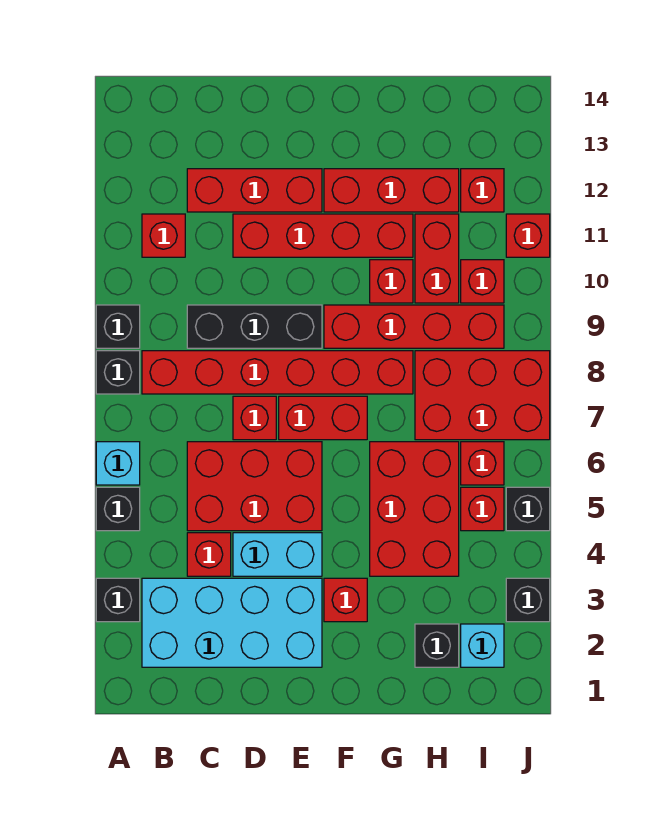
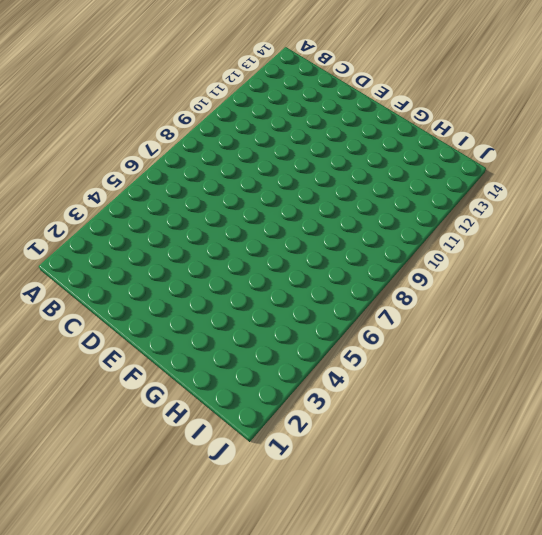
none -> black brick A3 level 1
none -> black brick A5 level 1
none -> cyan brick A6 level 1
none -> black brick A8 level 1

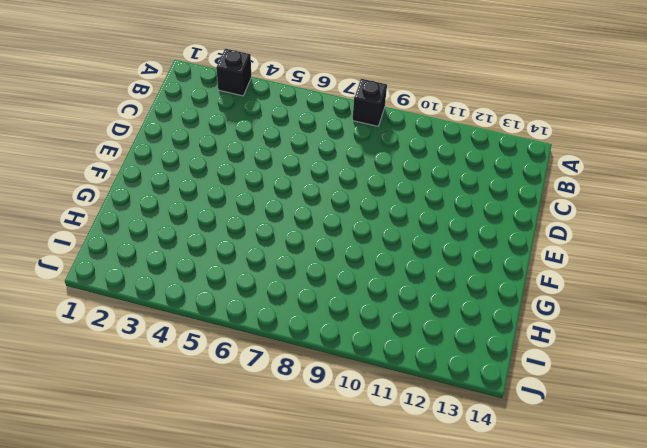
none -> black brick A5 level 1
none -> cyan brick A6 level 1
none -> black brick A9 level 1
none -> cyan brick B2:E3 level 1

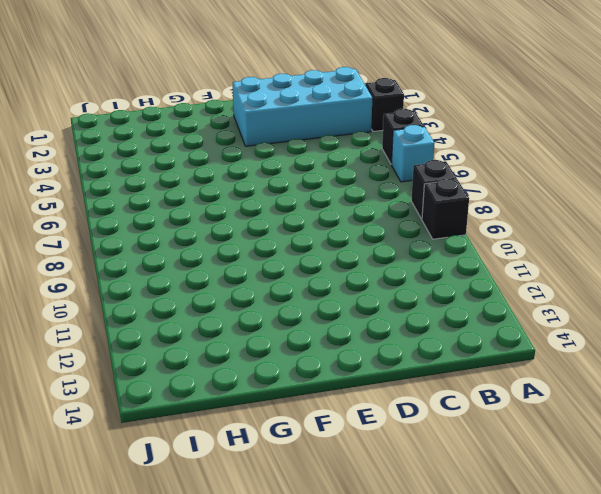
none -> red brick B8:G8 level 1
none -> red brick B11 level 1
none -> red brick C4 level 1
none -> red brick C5:E6 level 1

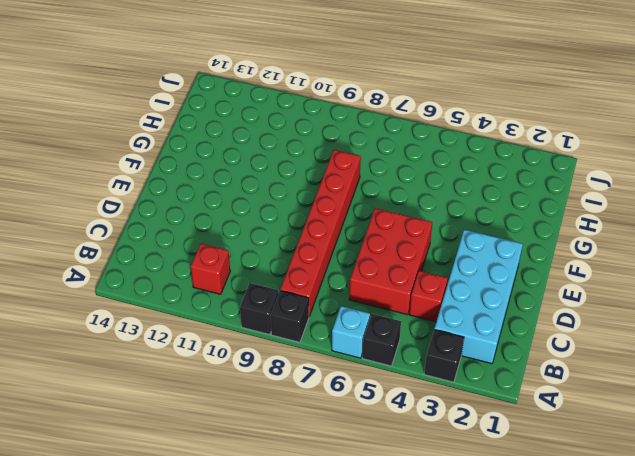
none -> black brick C9:E9 level 1
none -> red brick C12:E12 level 1
none -> cyan brick D4:E4 level 1
none -> red brick D7 level 1

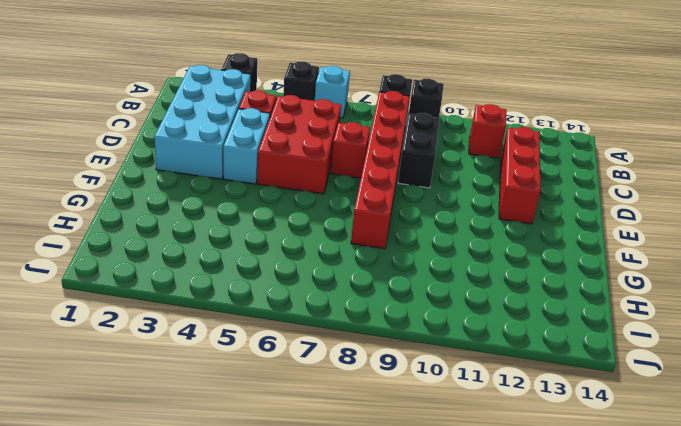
black brick C9:D9 level 1 -> black brick C9:E9 level 1
none -> red brick D11:G11 level 1
none -> red brick E7:F7 level 1
none -> red brick F3 level 1
none -> red brick F9:I9 level 1

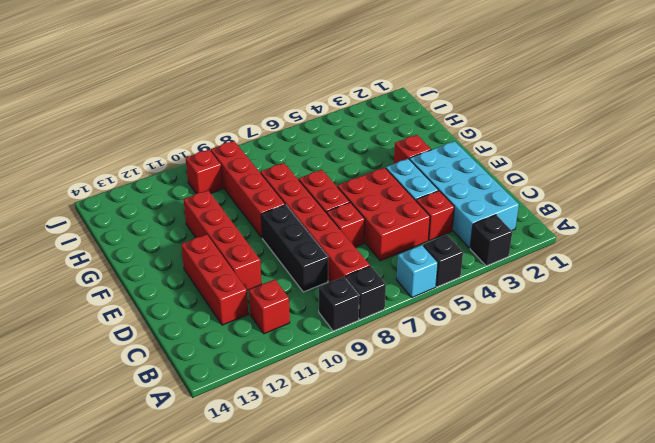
none -> red brick F12:H12 level 1
none -> red brick G4:H6 level 1
none -> red brick G10 level 1
none -> black brick H2 level 1

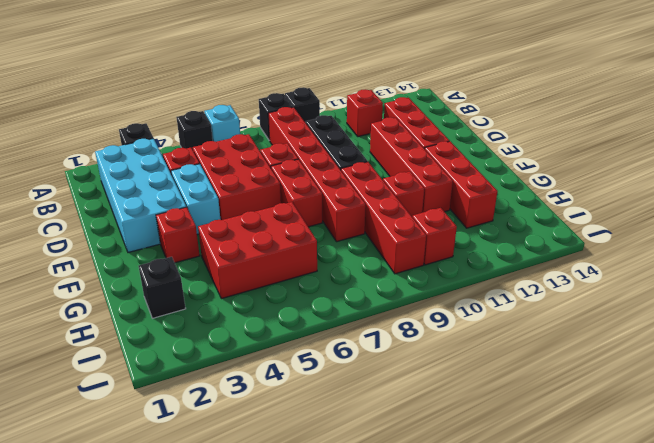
none -> red brick H7:J8 level 1
none -> red brick H10:H11 level 1
none -> cyan brick I2 level 1
none -> red brick I5 level 1

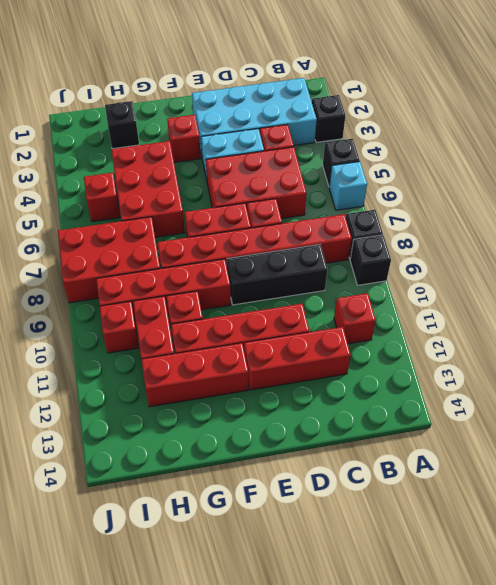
none -> cyan brick I2 level 1
none -> red brick I6 level 1
none -> red brick I12 level 1
none -> black brick J3 level 1

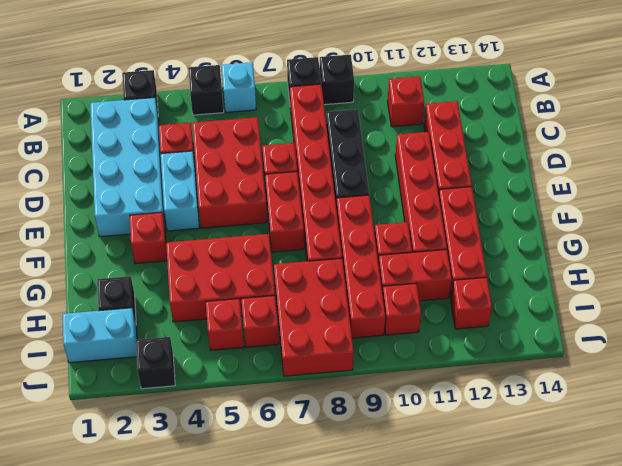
cyan brick I1:I2 level 1 -> cyan brick I2 level 1
none -> black brick J5 level 1
none -> red brick J11 level 1

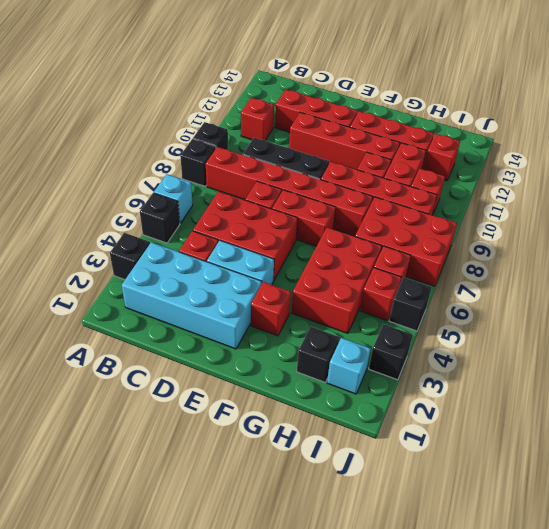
none -> red brick J11 level 1

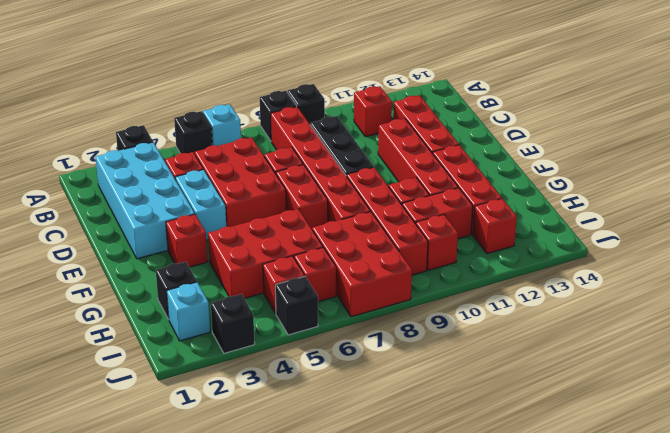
none -> red brick J11 level 1

